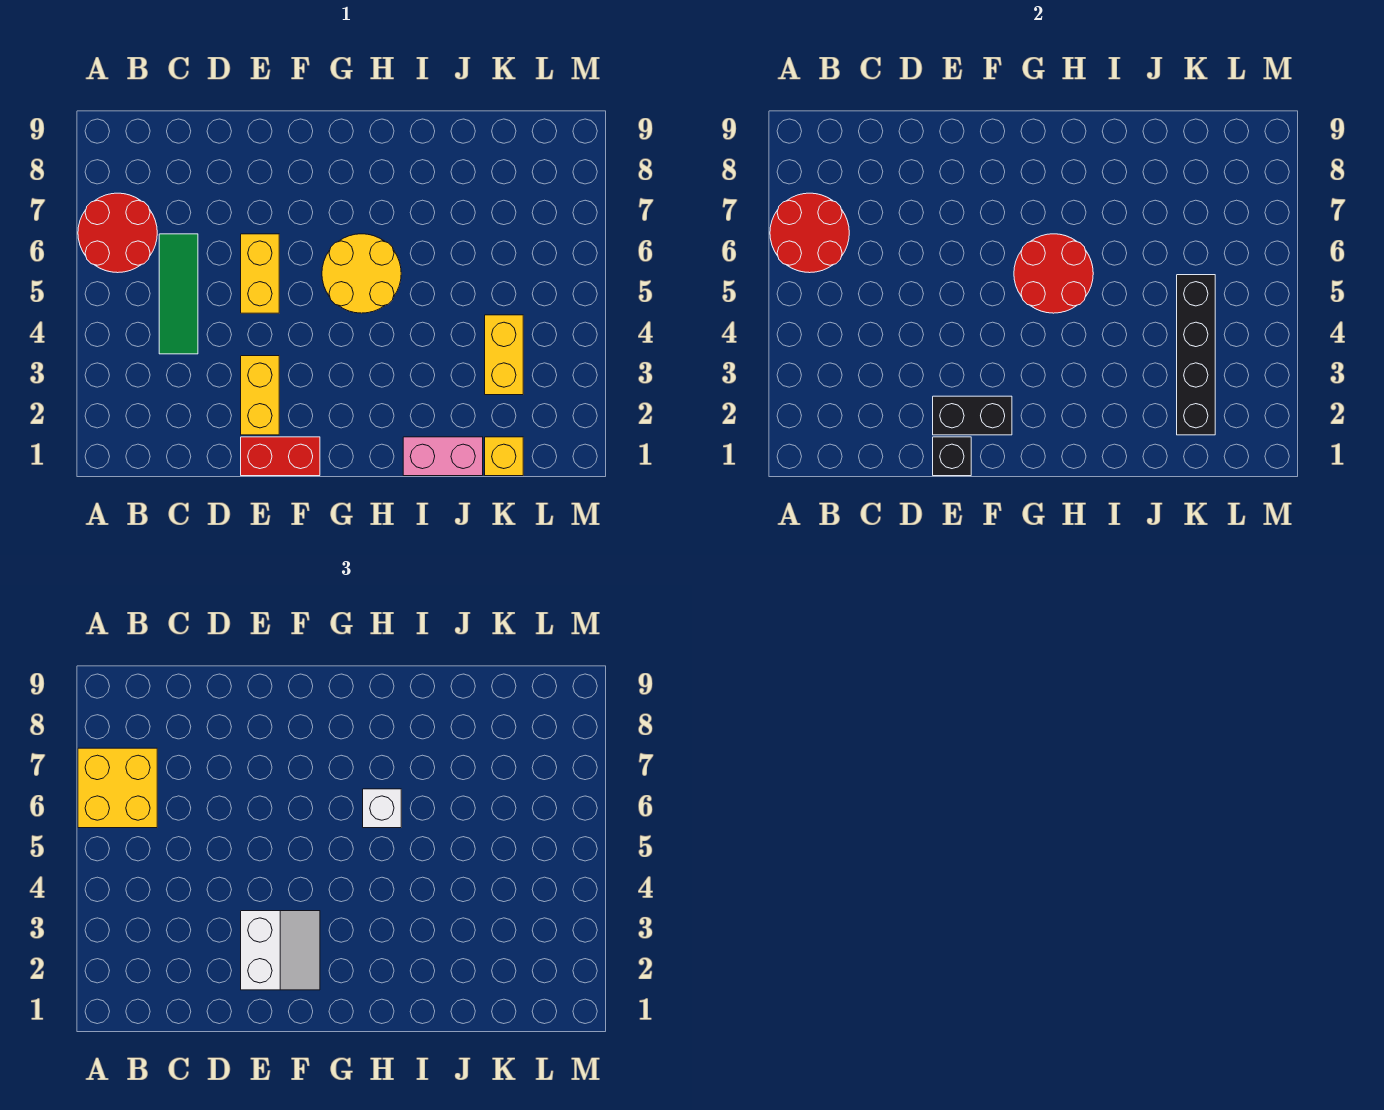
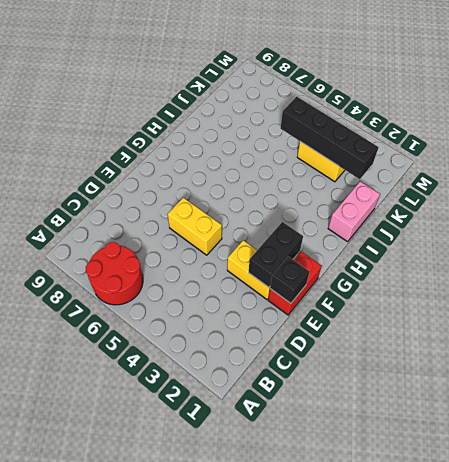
none -> green tile C4:C6 level 1
none -> yellow round brick G5:H6 level 1
none -> yellow brick K1 level 1

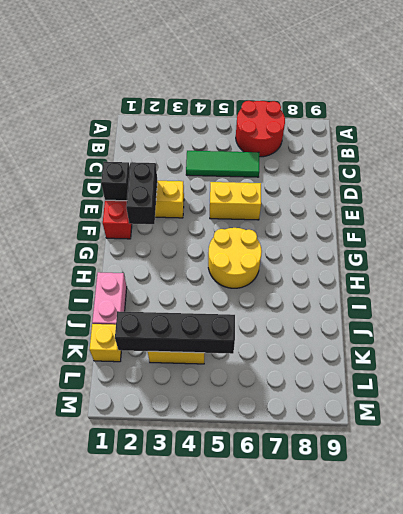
none -> red round brick A6:B7 level 2
none -> red round brick G5:H6 level 2
none -> yellow brick A6:B7 level 3

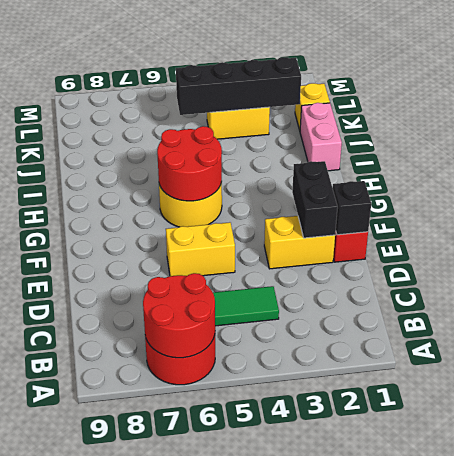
none -> yellow brick A6:B7 level 3
none -> white slope E2:F3 level 3 top E
none -> white brick H6 level 3

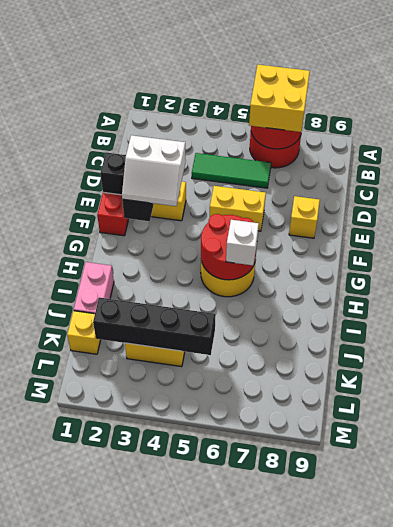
yellow brick E8 level 1 -> none

